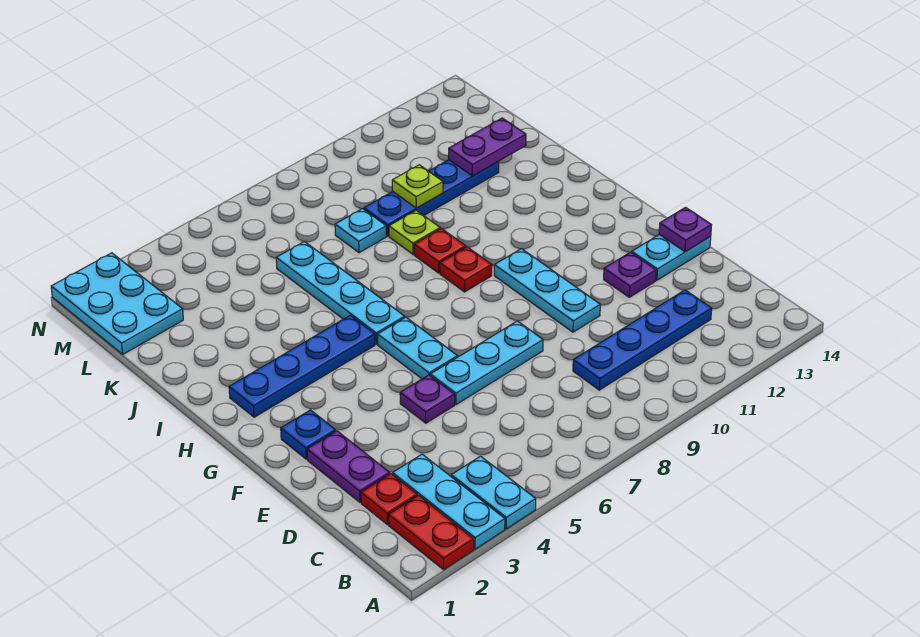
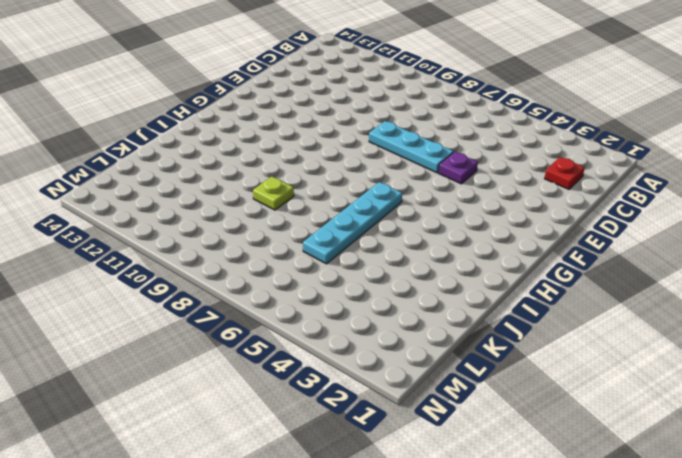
none -> red plate A2:B2 level 1
none -> cyan plate A3:C3 level 1
none -> cyan plate A4:B4 level 1

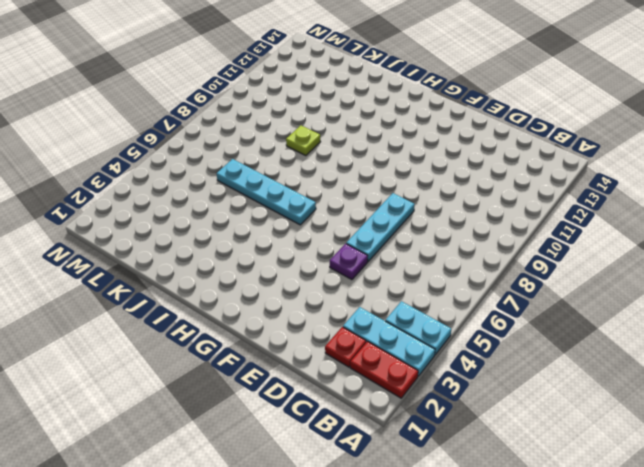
none -> blue plate C9:C12 level 1
none -> purple plate D2:E2 level 1
none -> cyan plate E10:G10 level 1

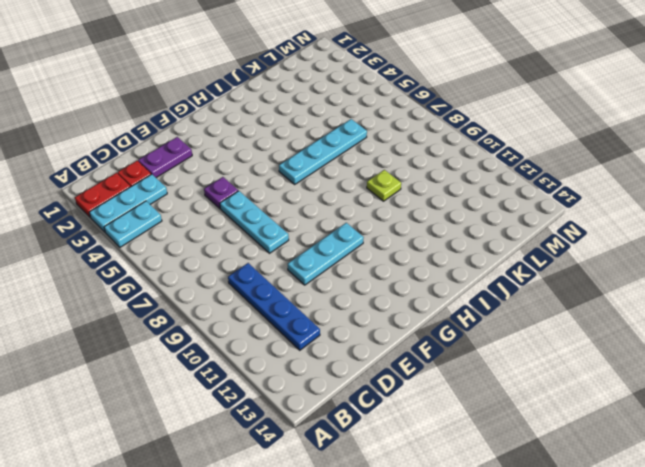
none -> purple plate E12 level 1
none -> cyan plate E13:E14 level 1
none -> blue plate F2 level 1

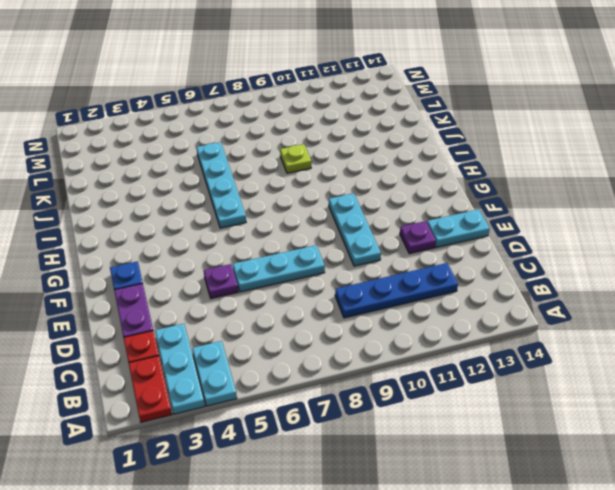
none -> cyan plate F6:G6 level 1
none -> blue plate H2:H5 level 1
none -> red plate H9 level 1

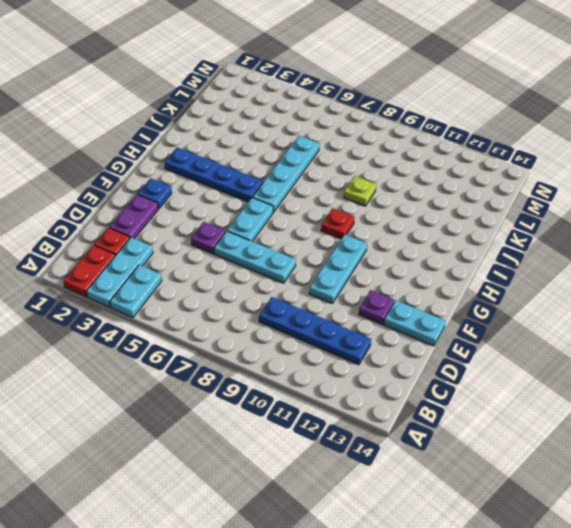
none -> red plate I9 level 1
none -> cyan plate K8 level 1
none -> blue plate K9:K12 level 1

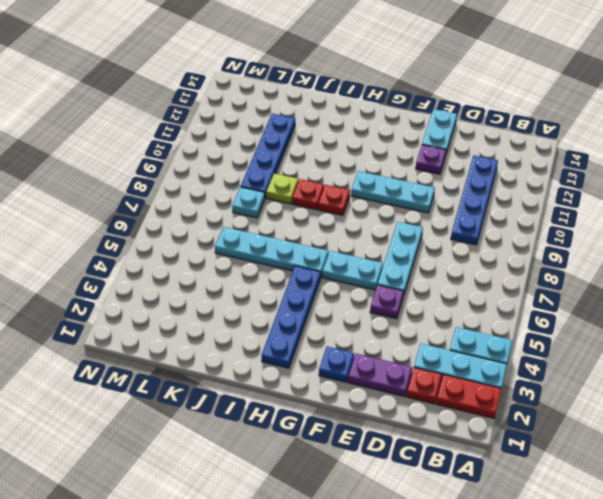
none -> cyan plate L1:N2 level 1
none -> purple plate E14 level 2
none -> lime plate K10 level 2

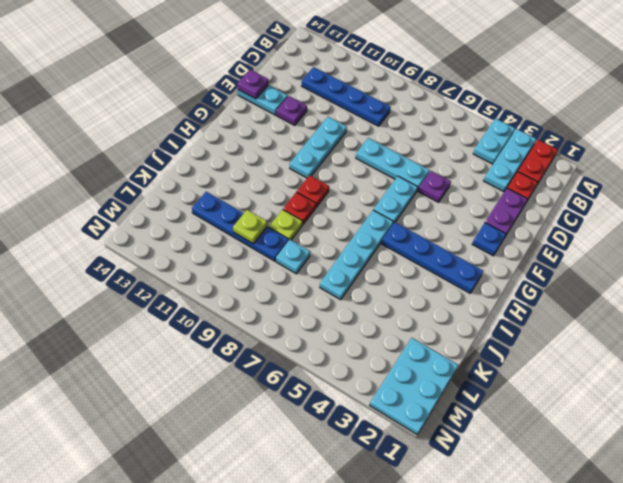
none -> purple plate K12:K13 level 2

